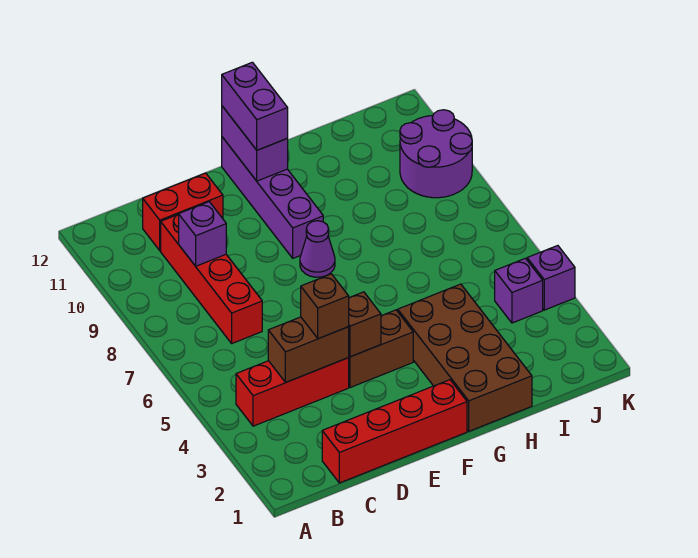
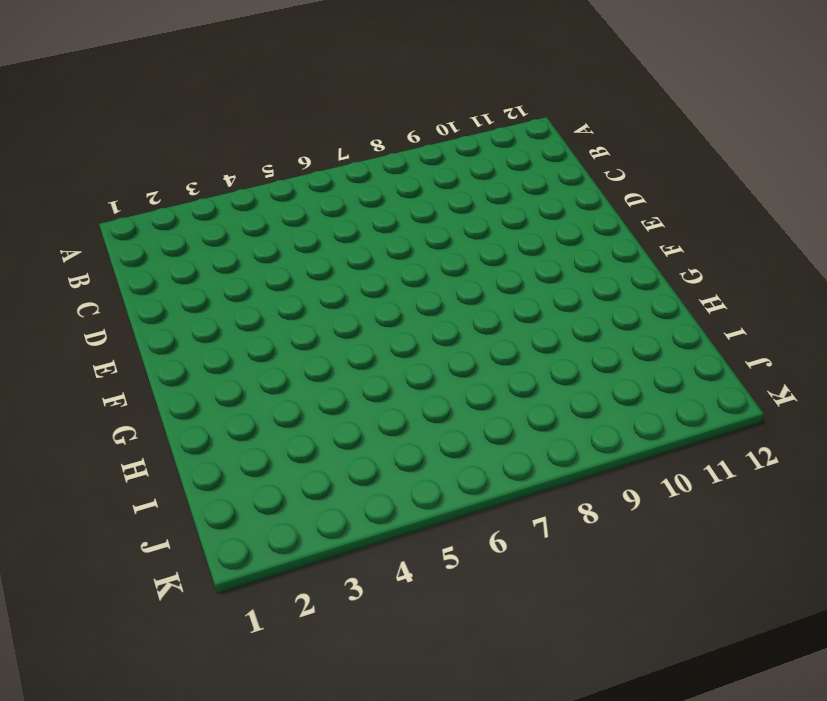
none -> red brick B4:D4 level 1
none -> red brick C1:F1 level 1
none -> red brick C7:C10 level 1

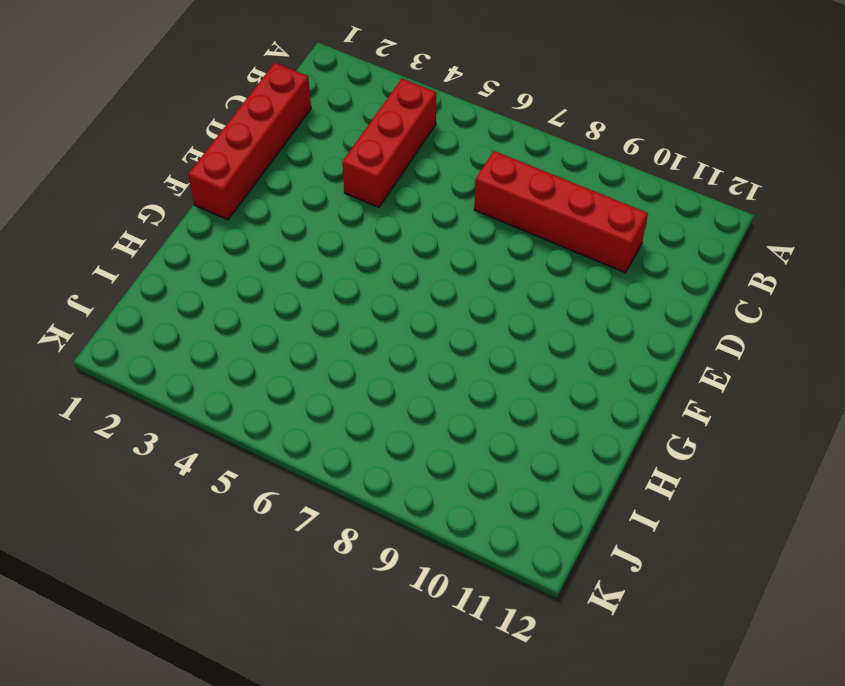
none -> red brick C11:D11 level 1
none -> brown brick E4:F4 level 1
none -> purple cone F8 level 1

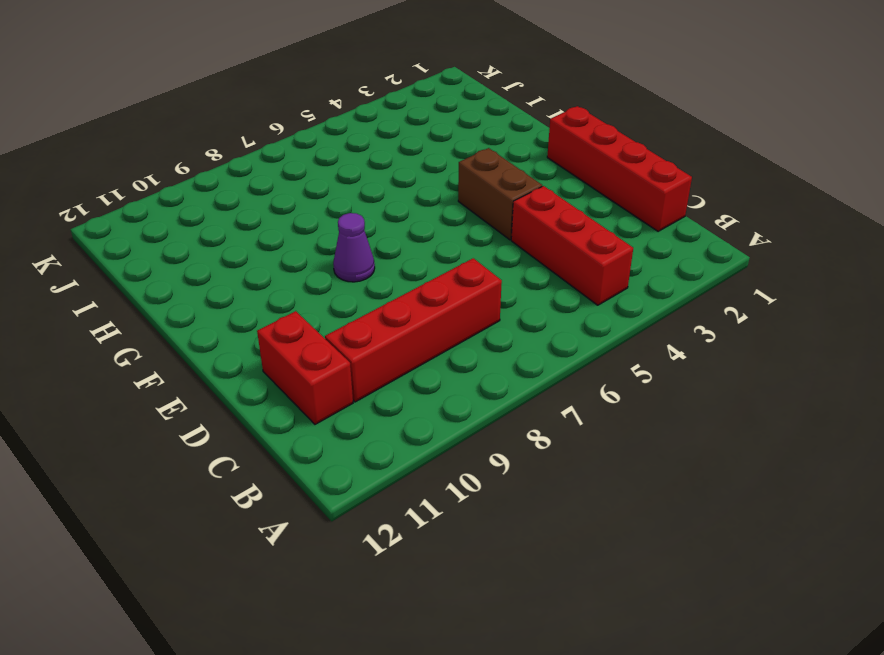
none -> purple brick F9:F12 level 1
none -> brown brick G1:H4 level 1
none -> purple brick J4 level 1

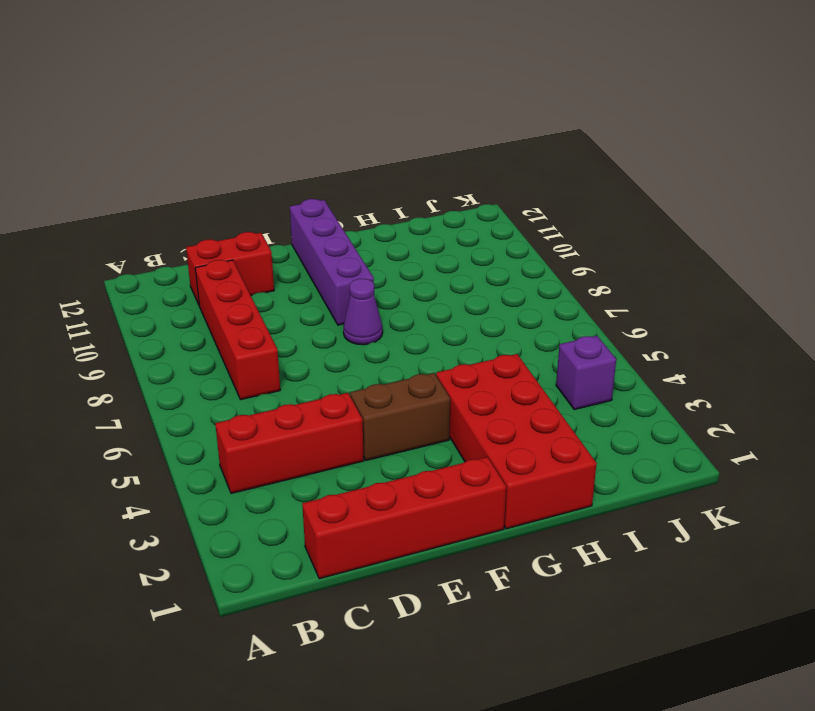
red brick G1:H4 level 1 -> brown brick G1:H4 level 1
none -> purple round brick J9:K10 level 1
none -> purple brick K4 level 1
none -> brown brick C4:D4 level 2

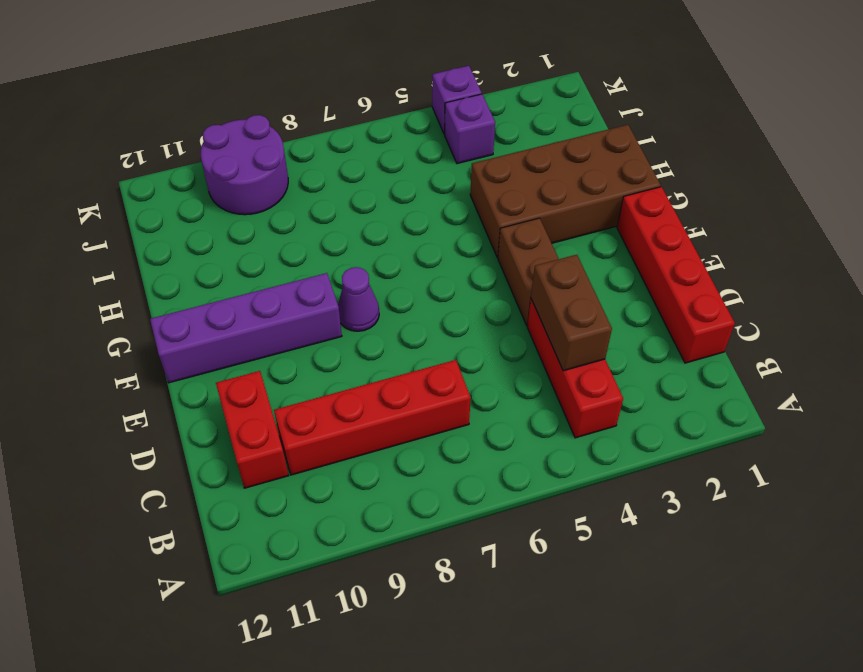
none -> purple brick C9 level 2
none -> brown brick E4 level 2
none -> purple brick F11:F12 level 2

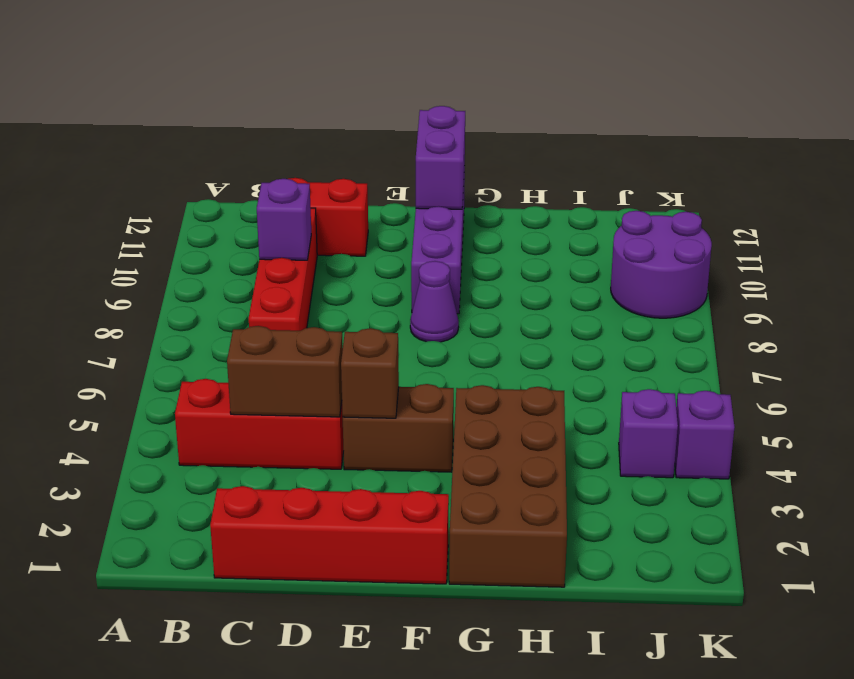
none -> brown brick D4 level 3
none -> purple brick F11:F12 level 3

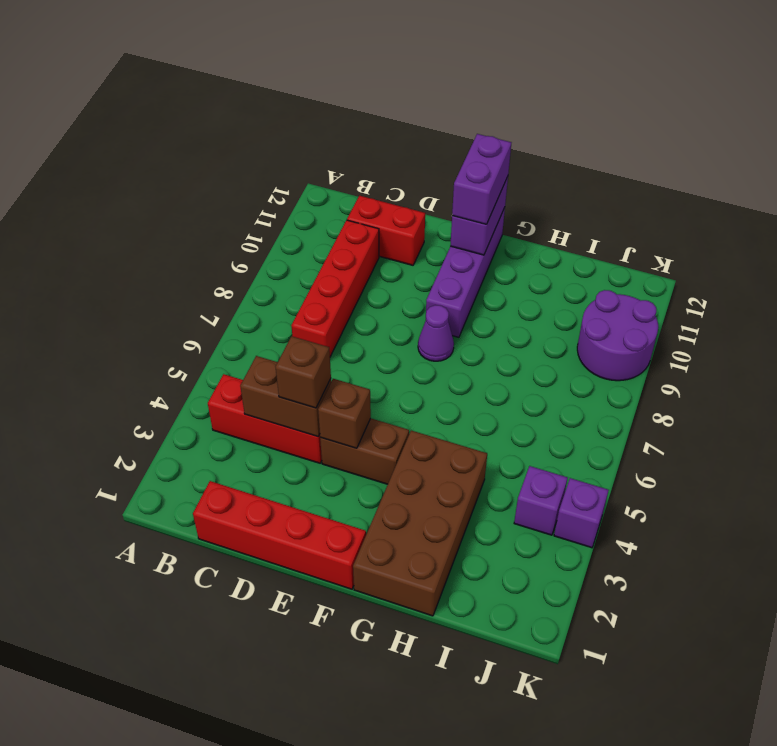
none -> purple brick C9 level 2

